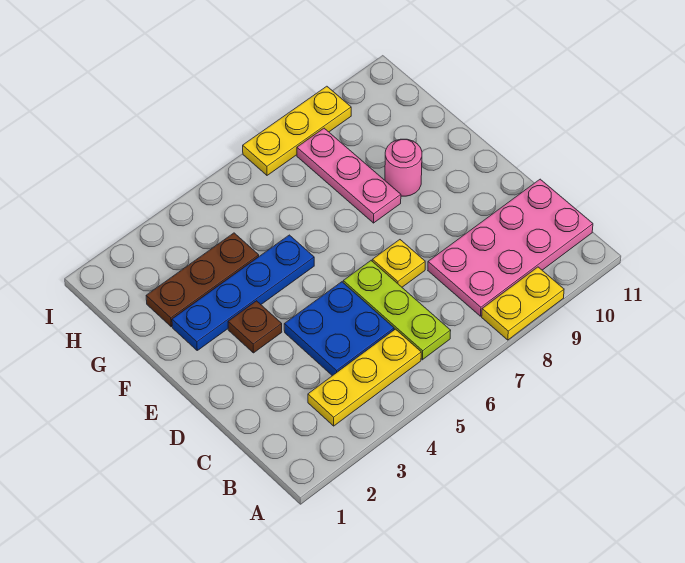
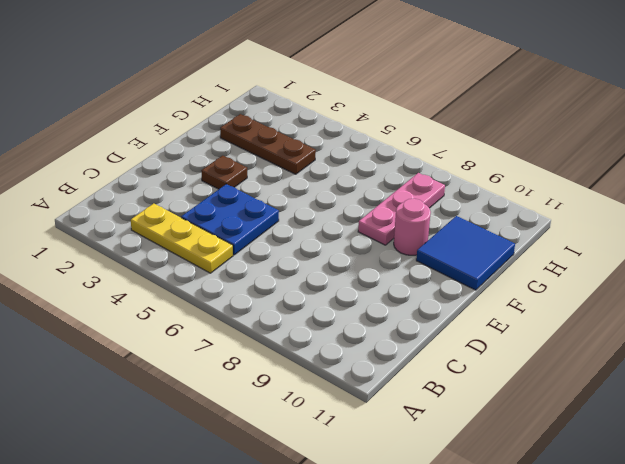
blue tile F10:G11 level 1 -> none
none -> yellow plate A8:A9 level 1
none -> lime plate B6:D6 level 1
none -> pink plate B8:C11 level 1

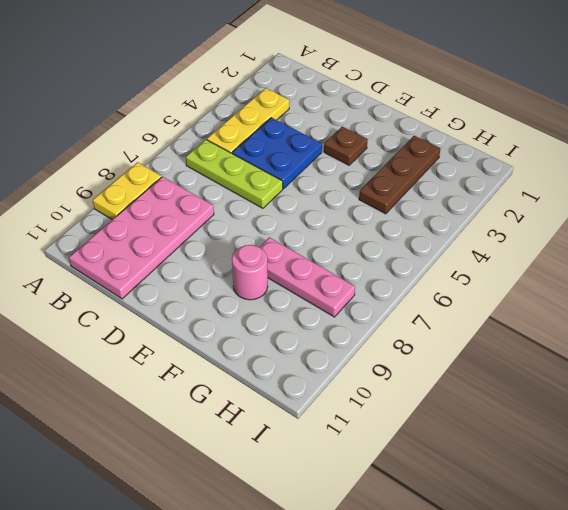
none -> yellow plate D7 level 1
none -> blue plate F2:F5 level 1
none -> yellow plate I7:I9 level 1

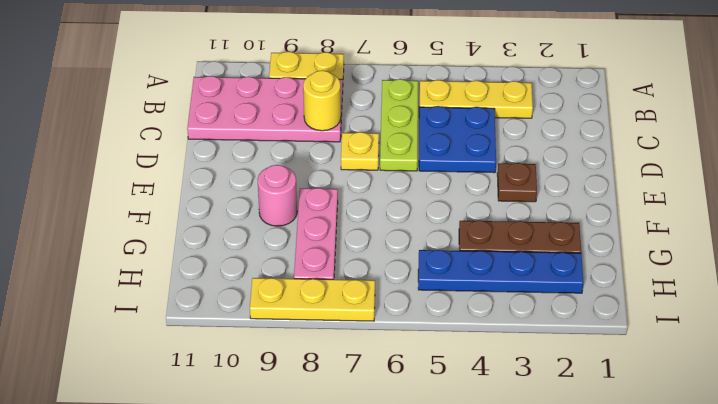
yellow round brick C8 level 2 -> none
blue plate H2:H5 level 1 -> blue plate F2:F5 level 1

